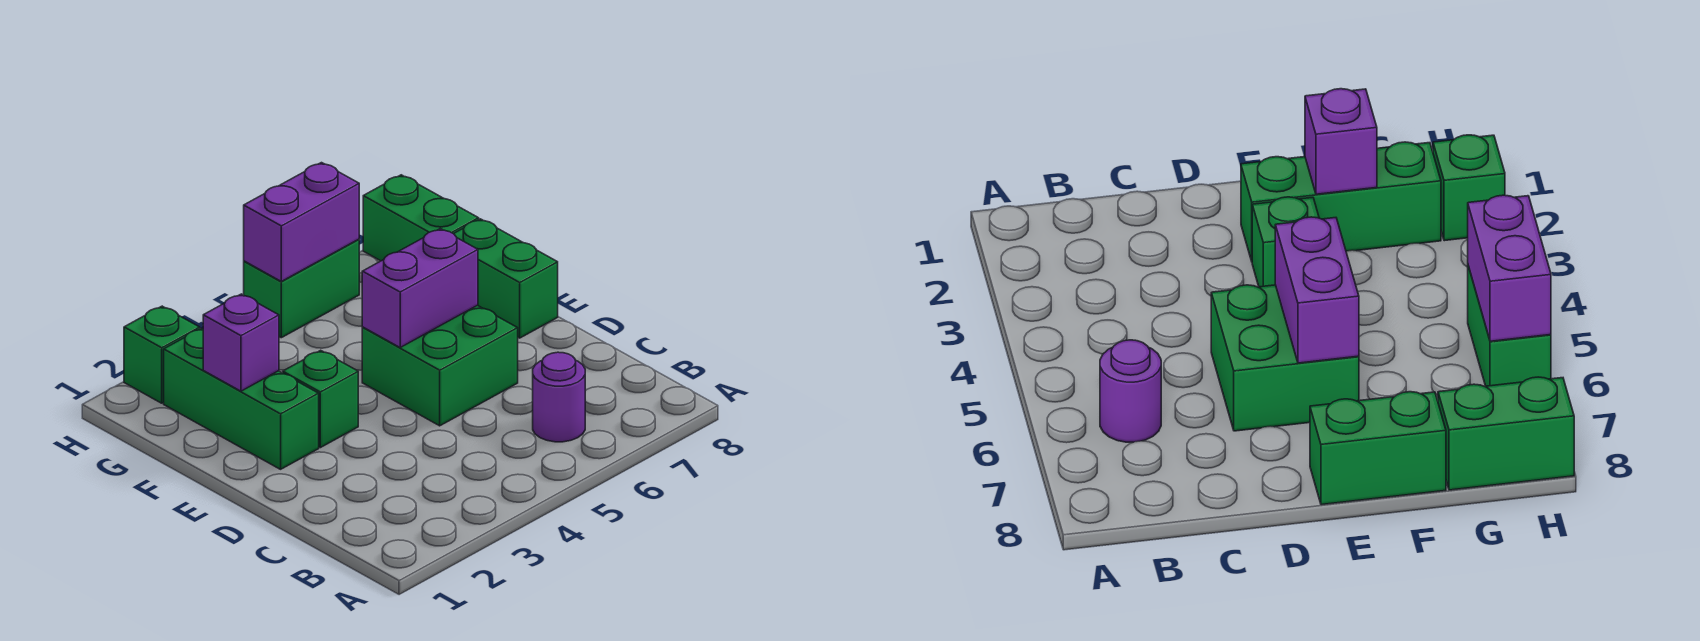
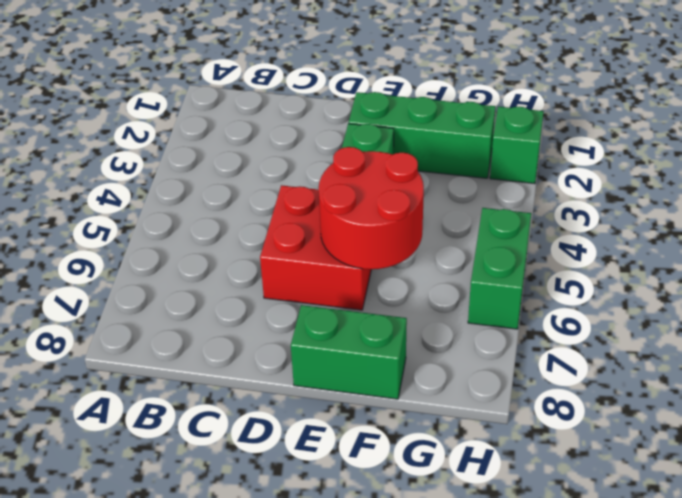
red brick D5:E6 level 1 -> green brick D5:E6 level 1
red round brick E5:F6 level 2 -> purple brick E5:E6 level 2
none -> purple round brick B6 level 1
none -> green brick G8:H8 level 1

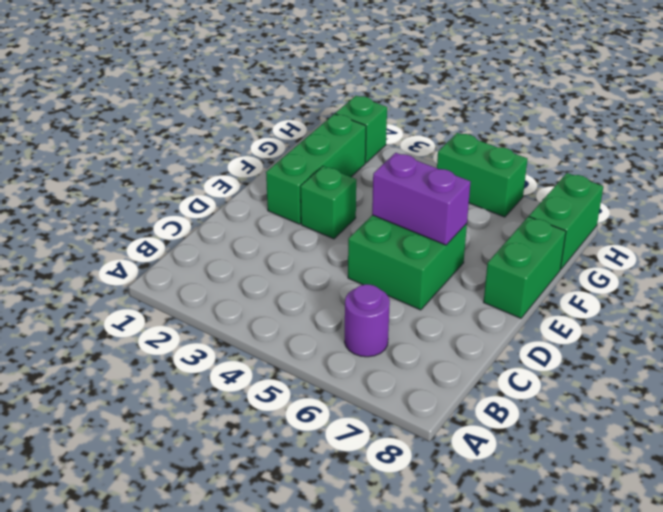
none -> purple brick F2 level 2
none -> purple brick H5:H6 level 2

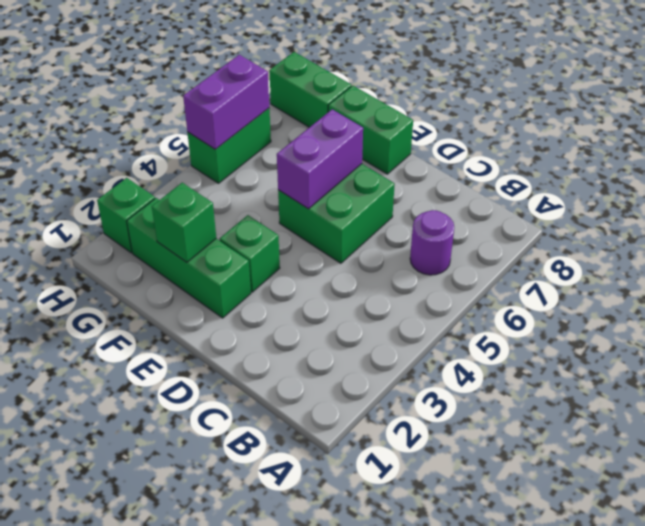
green brick F2 level 2 -> purple brick F2 level 2

